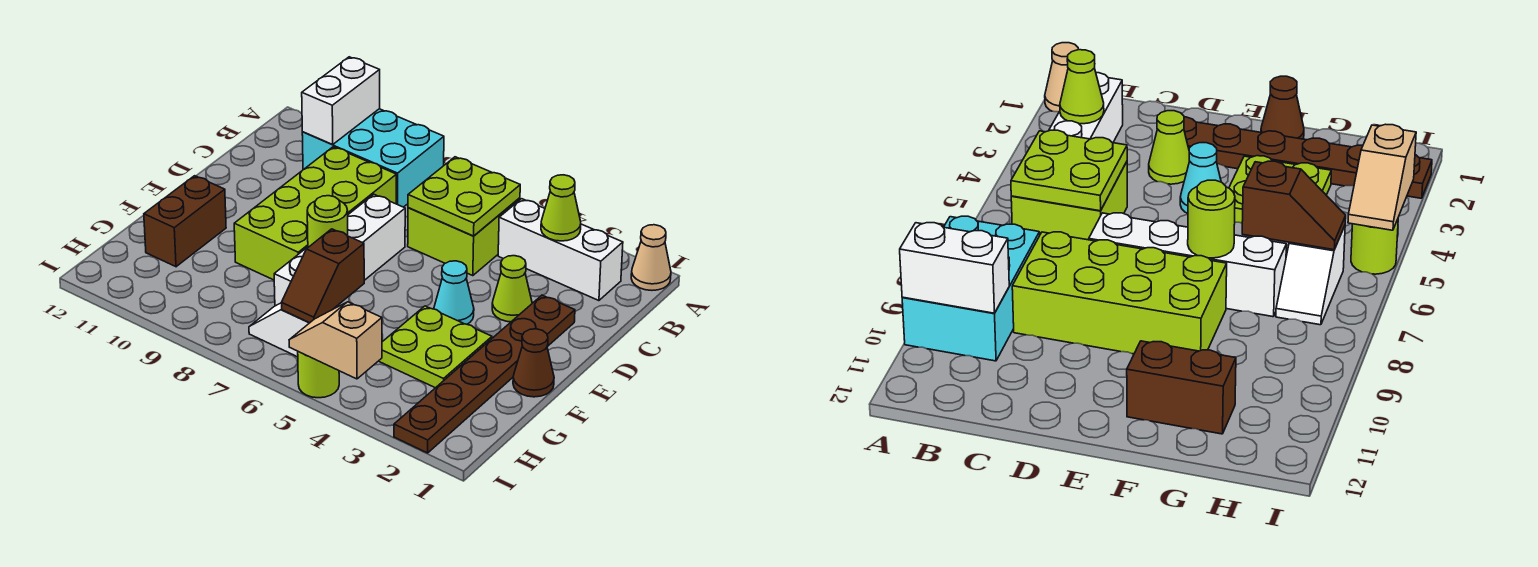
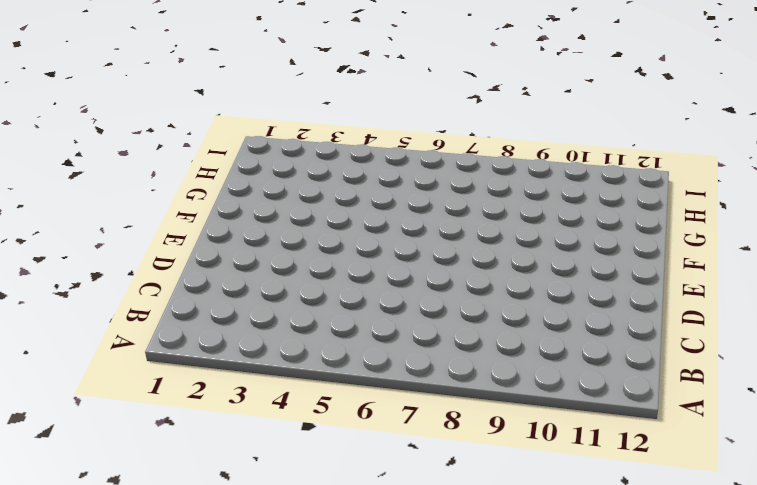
none -> tan cone A1 level 1
none -> cyan brick A8:B10 level 1
none -> white brick B2:B4 level 1

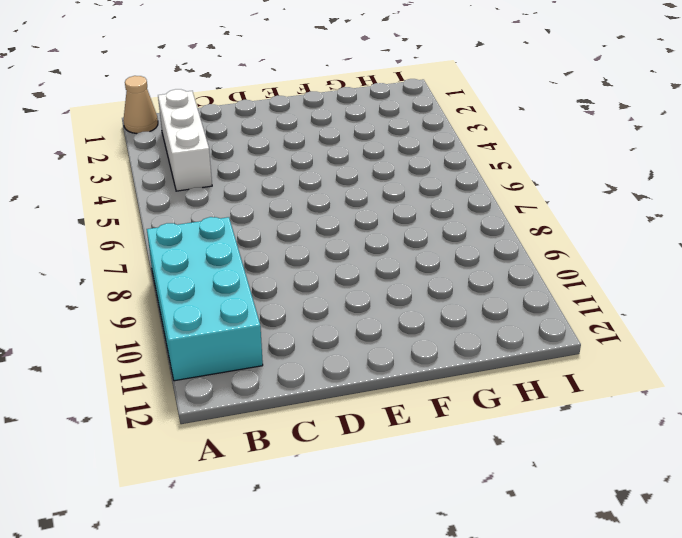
cyan brick A8:B11 level 1 -> cyan brick A8:B10 level 1
none -> lime brick B5:C6 level 1
none -> lime brick C8:F9 level 1
none -> brown plate D2:I2 level 1

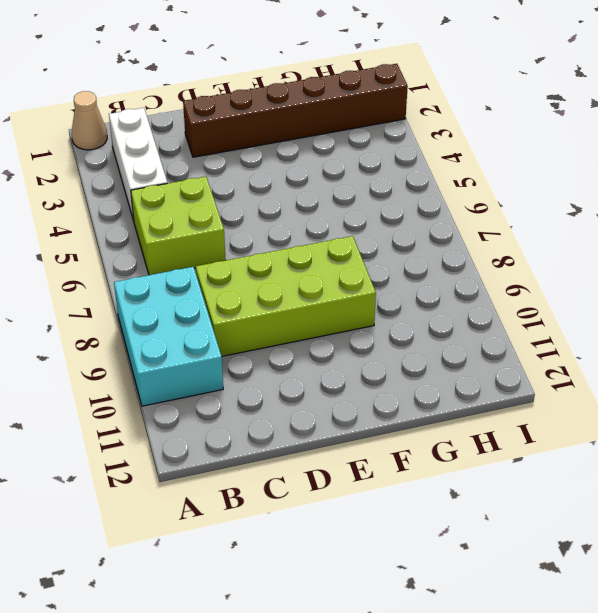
brown brick D2:I2 level 1 -> brown plate D2:I2 level 1
none -> lime cone D3 level 1
none -> white brick D7:G7 level 1
none -> cyan cone E4 level 1

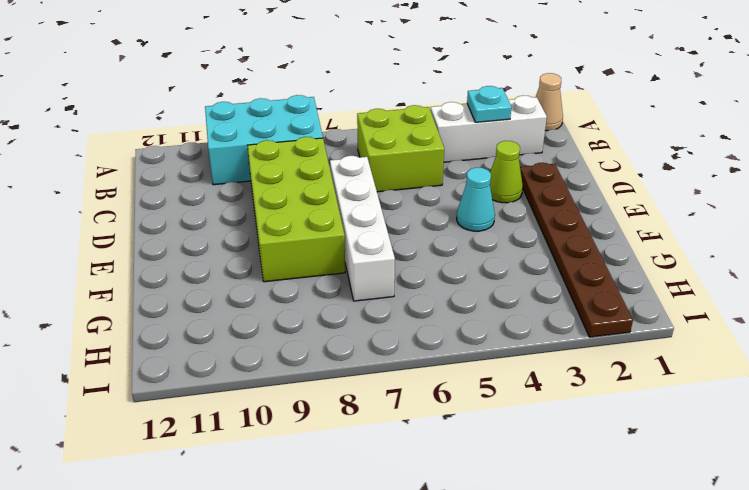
cyan plate B3 level 2 -> lime cone B3 level 2
none -> brown cone F1 level 1
none -> lime plate F3:G4 level 1
none -> brown brick F11:G11 level 1

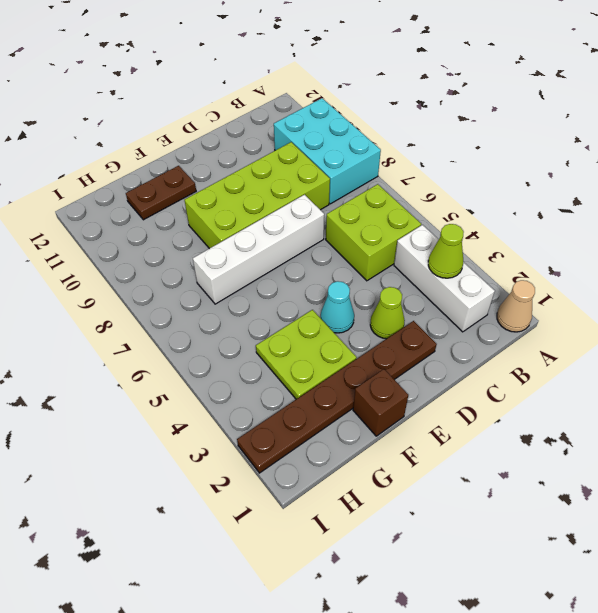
brown brick F1 level 1 -> brown cone F1 level 1
brown plate F11:G11 level 1 -> brown brick F11:G11 level 1
none -> white slope H6:H7 level 1 top 6
none -> lime round brick I5 level 1
none -> white brick A10:B10 level 2

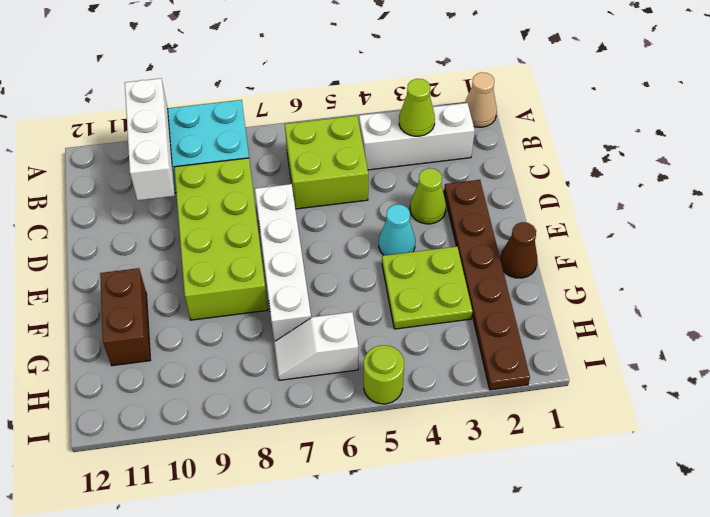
white brick A10:C10 level 2 -> white brick A10:B10 level 2
none -> lime plate B5:C6 level 2
none -> lime round brick F7 level 2
none -> brown slope G6:H6 level 2 top G

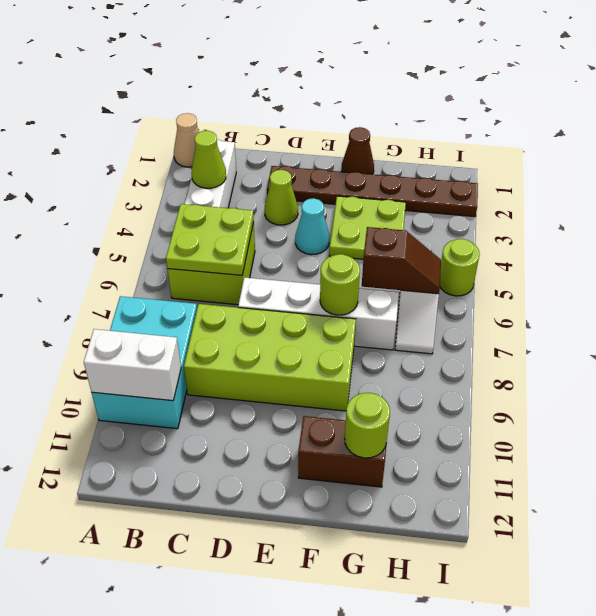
lime round brick G11 level 2 -> none
none -> tan slope I4:I5 level 2 top 4

